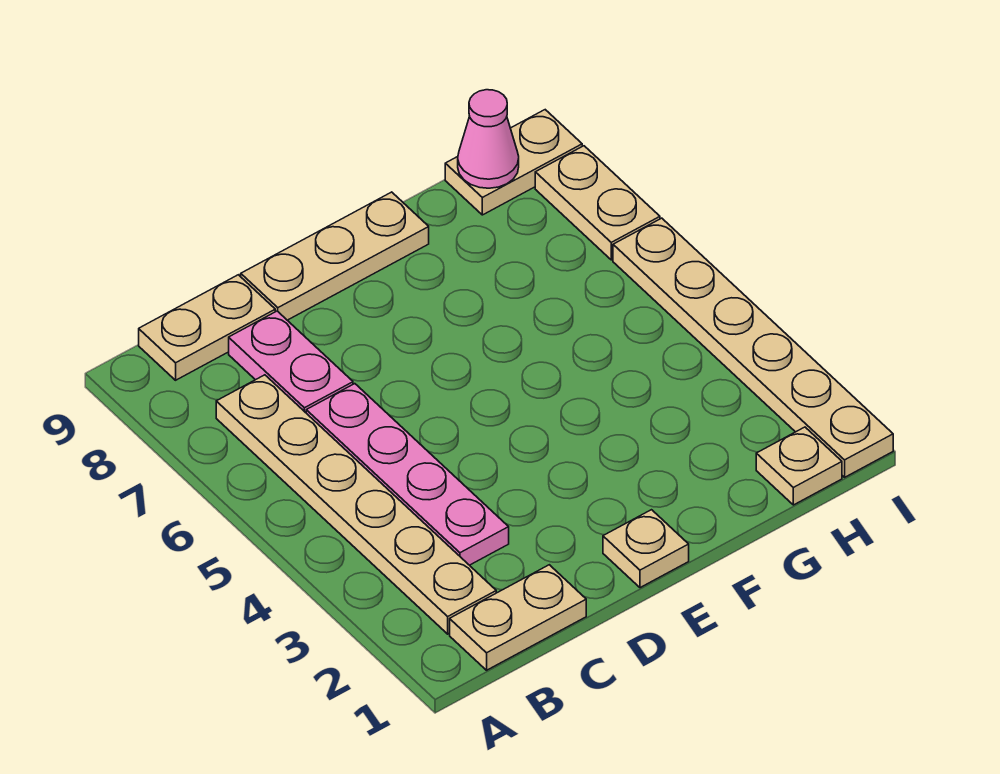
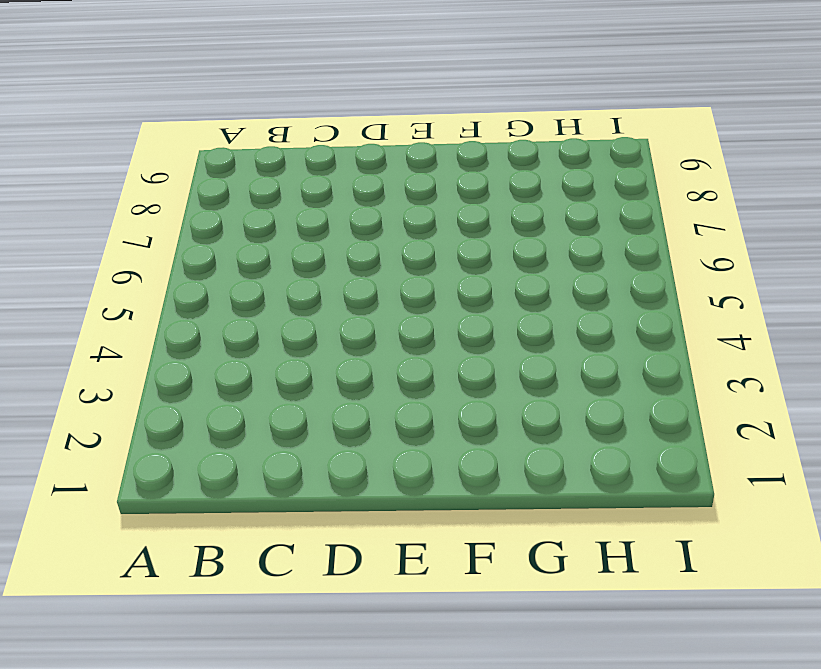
none -> tan plate B1:C1 level 1
none -> tan plate B2:B7 level 1
none -> tan plate B9:C9 level 1

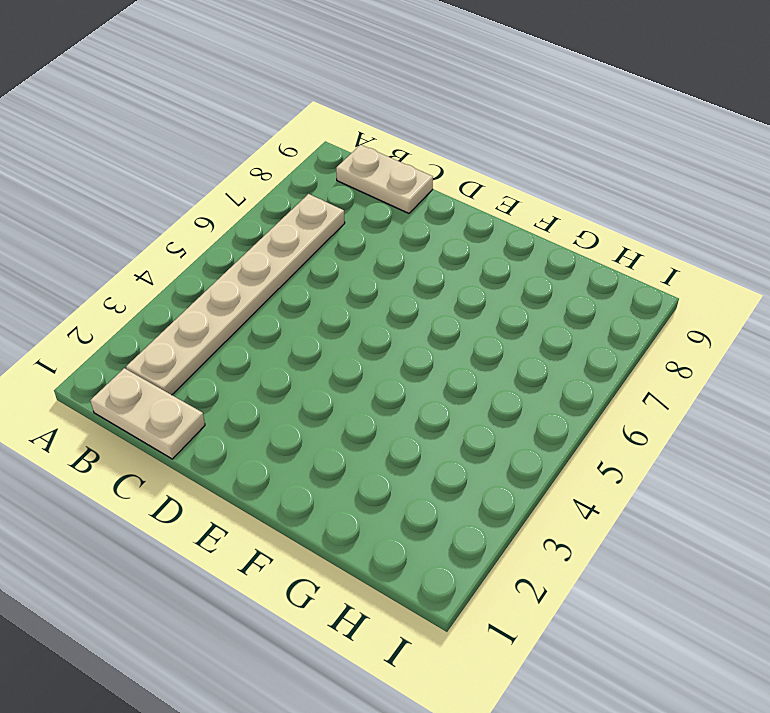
none -> pink plate C3:C6 level 1
none -> pink plate C7:C8 level 1
none -> tan plate D9:F9 level 1

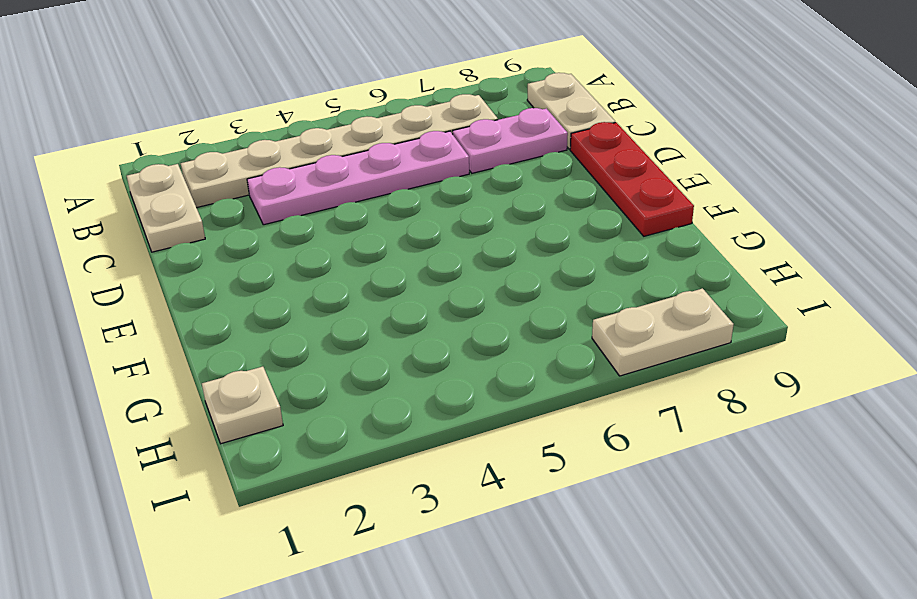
red plate D9:F9 level 1 -> tan plate D9:F9 level 1
none -> tan plate E1 level 1
none -> tan plate H9:I9 level 1
none -> tan plate I1:I6 level 1

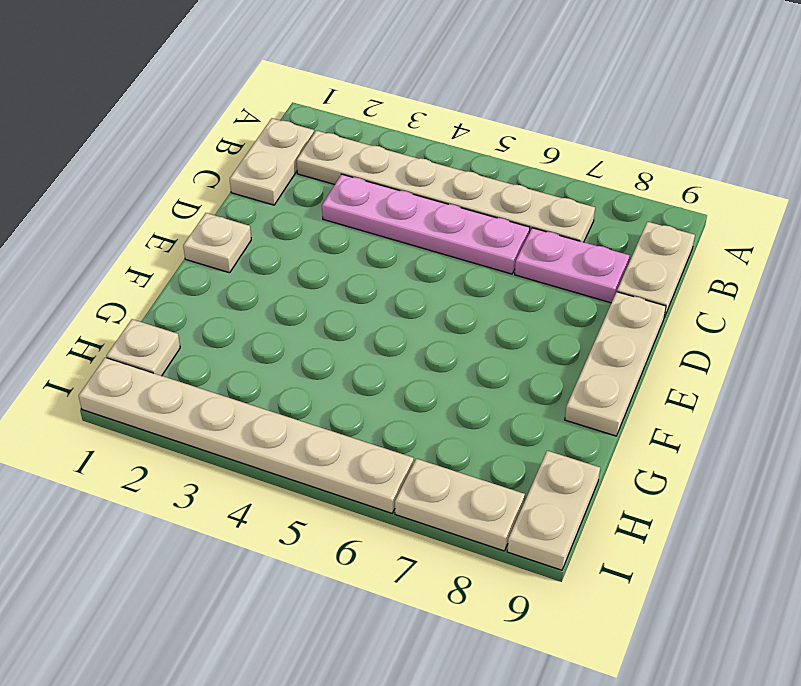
none -> pink cone H9 level 2

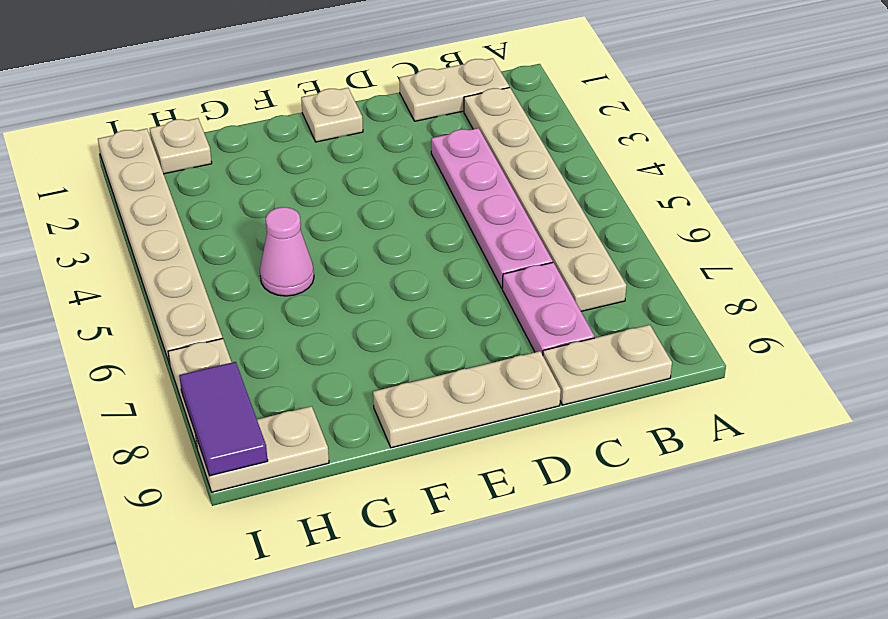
pink cone G5 level 1 -> pink cone H9 level 2
purple tile I8:I9 level 2 -> none

